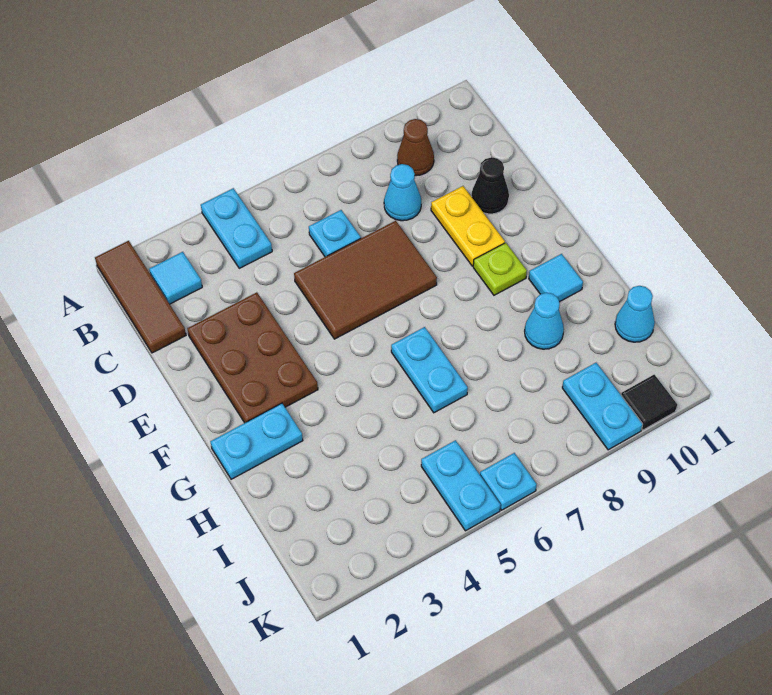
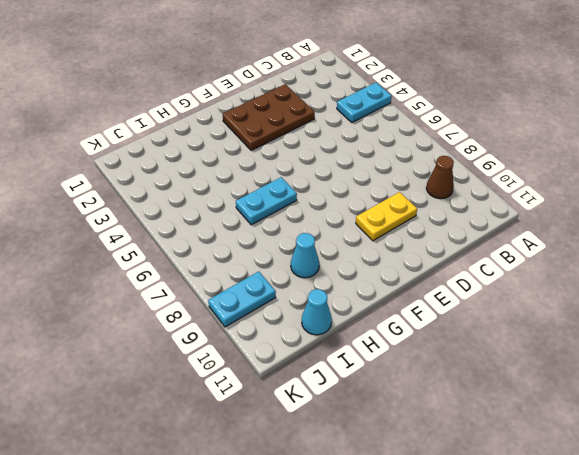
none -> brown tile A1:C1 level 1
none -> cyan tile B2 level 1
none -> cyan plate C6 level 1

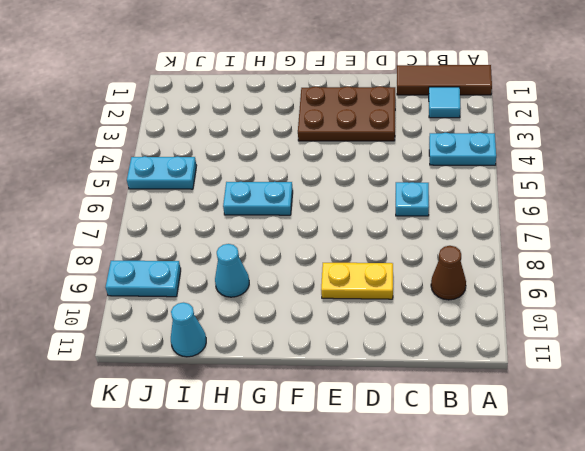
none -> cyan cone C8 level 1
none -> brown tile D5:E7 level 1
none -> black cone D10 level 1

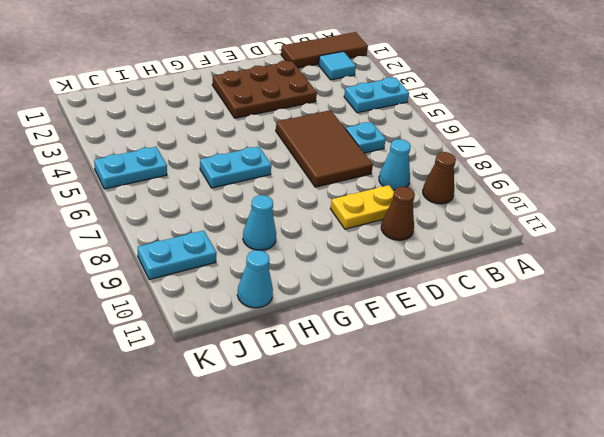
brown cone D10 level 1 -> black cone D10 level 1
none -> lime plate F9 level 1
none -> cyan plate G1:G2 level 1
none -> cyan tile G10 level 1

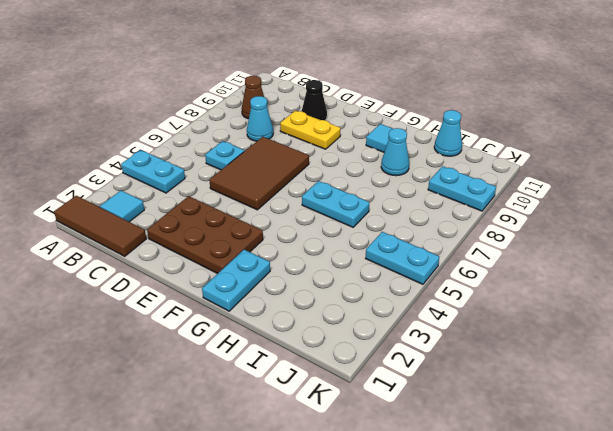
none -> lime plate F9 level 1
none -> cyan plate K6 level 1
none -> black tile K10 level 1

